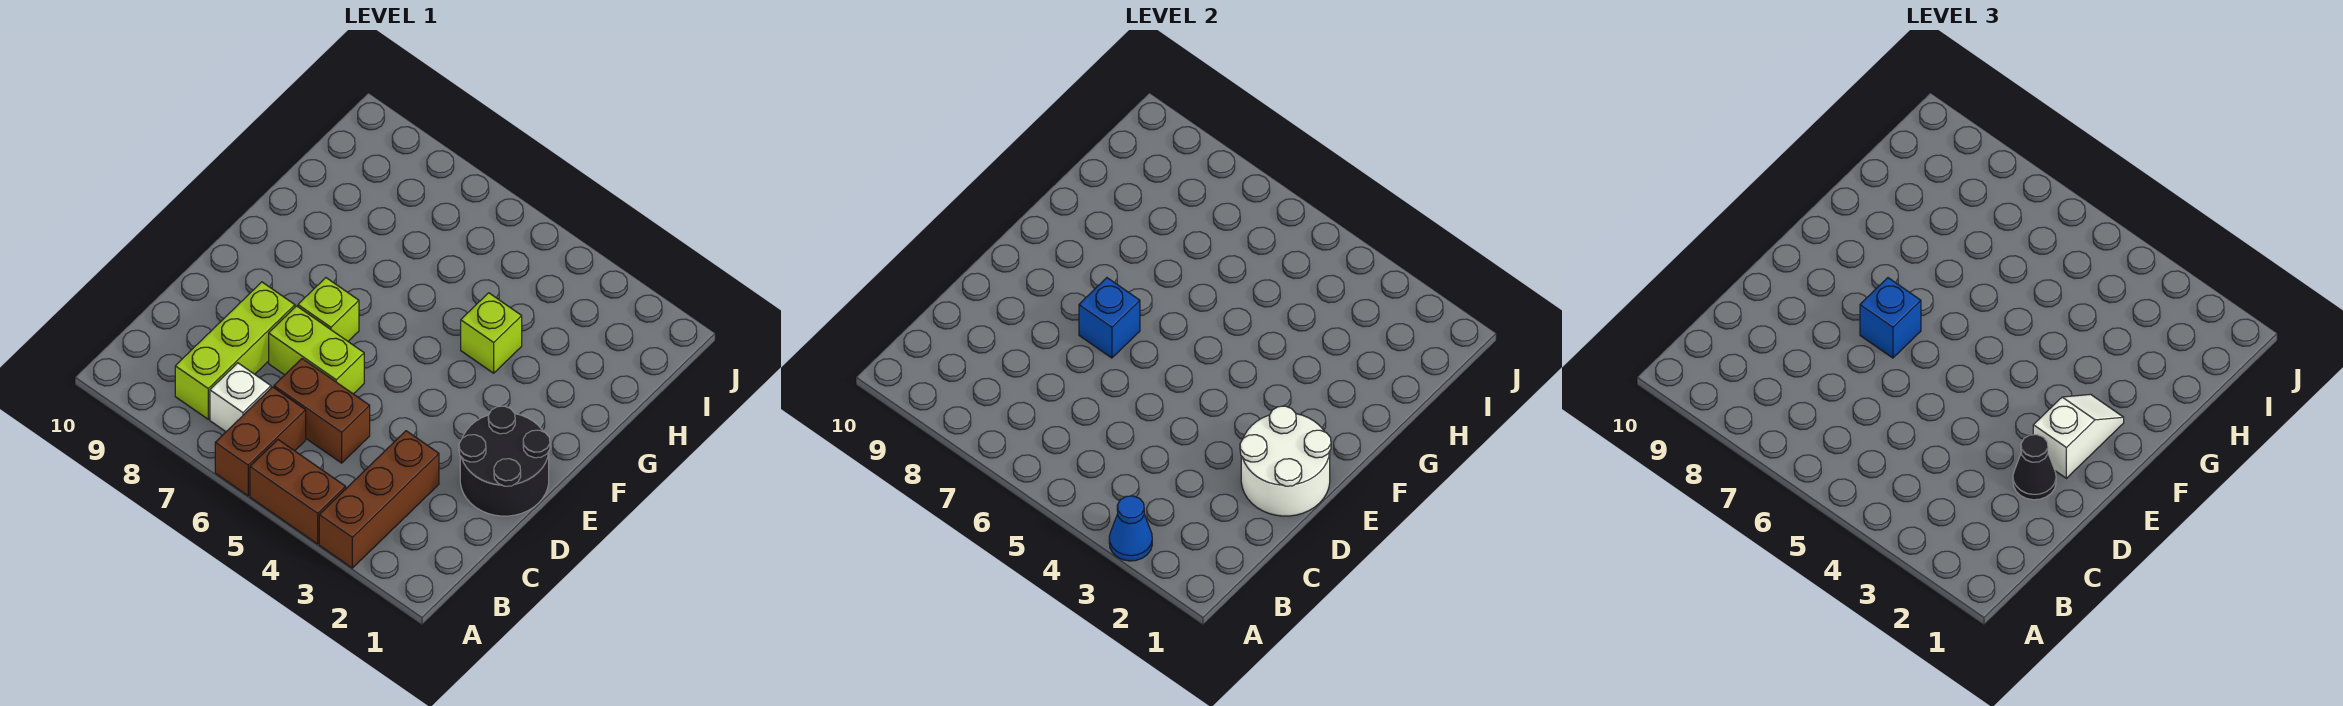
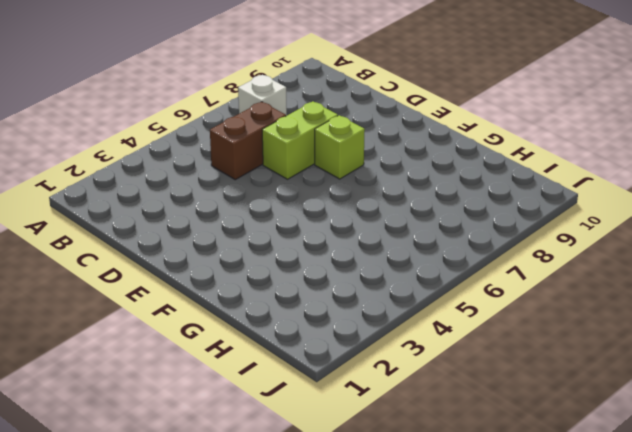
none -> brown brick A3:C3 level 1
none -> brown brick A4:A5 level 1
none -> brown brick A6:B6 level 1

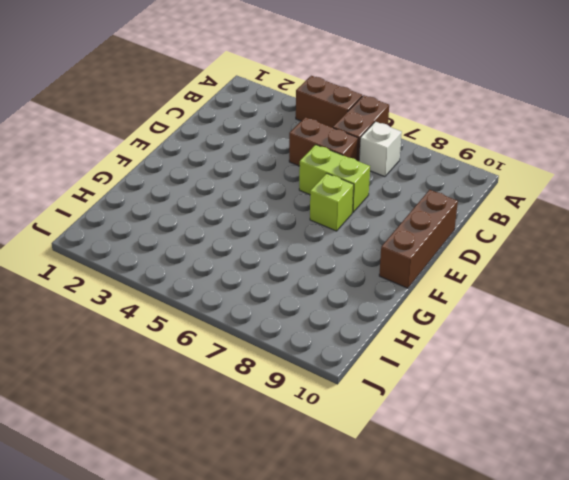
brown brick D10:F10 level 1 -> brown brick A3:C3 level 1
none -> lime brick B8:D8 level 1
none -> black round brick D1:E2 level 1
none -> lime brick G4 level 1

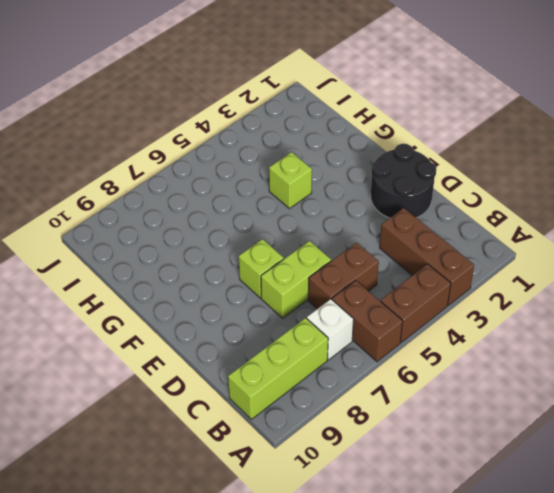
lime brick B8:B10 level 1 -> lime brick B8:D8 level 1
none -> blue cone A3 level 2
none -> white round brick D1:E2 level 2
none -> blue brick E7 level 2

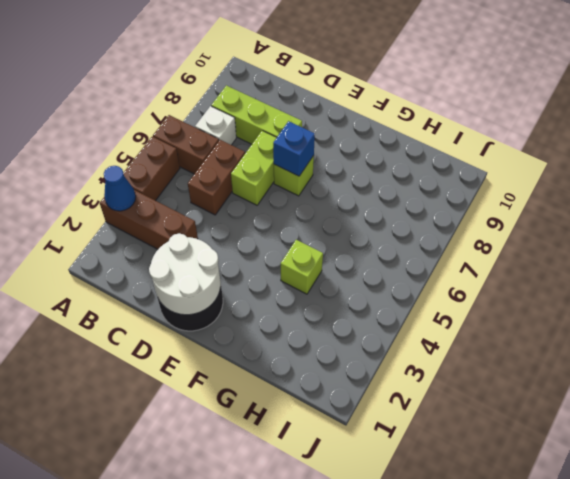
none -> black cone D2 level 3
none -> white slope E2:F2 level 3 top E
none -> blue brick E7 level 3

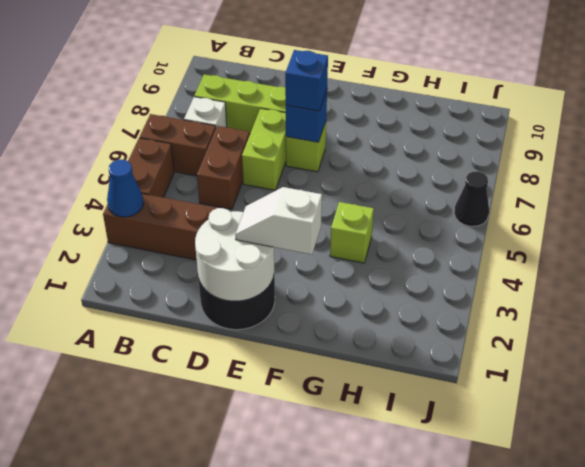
white slope E2:F2 level 3 top F -> white slope E2:F2 level 3 top E
black cone J6 level 1 -> black cone D2 level 3

